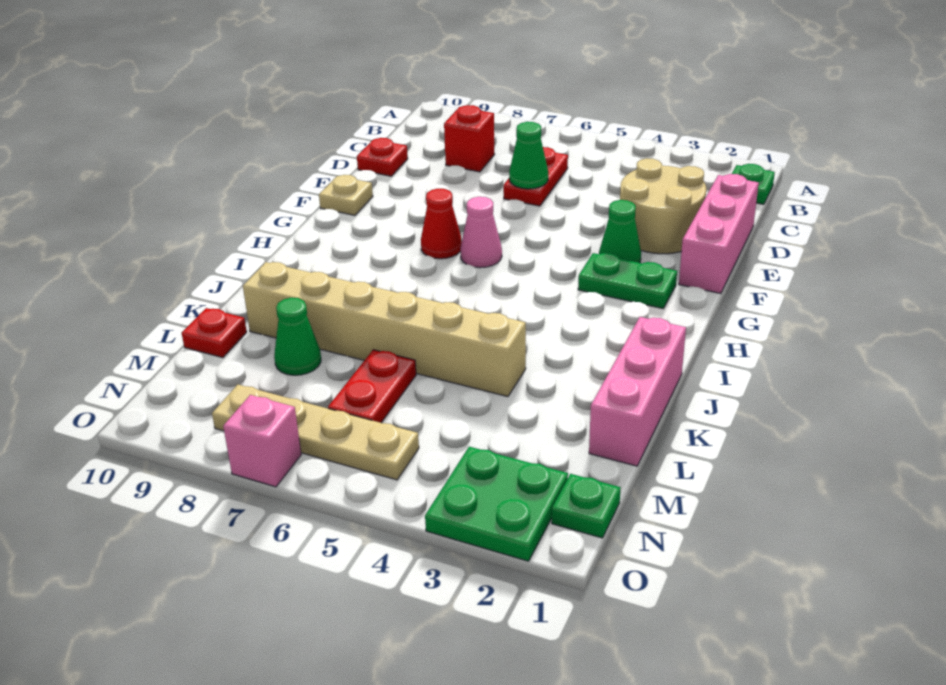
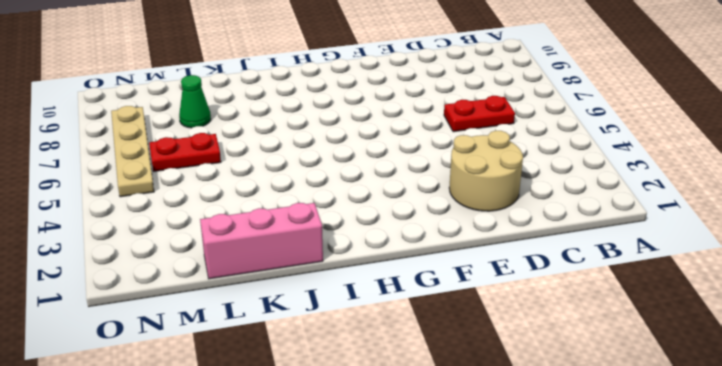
none -> green plate B1 level 1
none -> red brick C8 level 1
none -> pink brick D1:F1 level 1

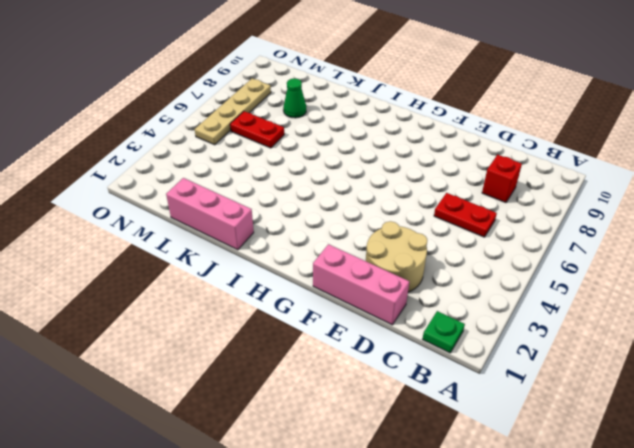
none -> red plate D10 level 1
none -> green cone F3 level 1
none -> tan plate F10 level 1

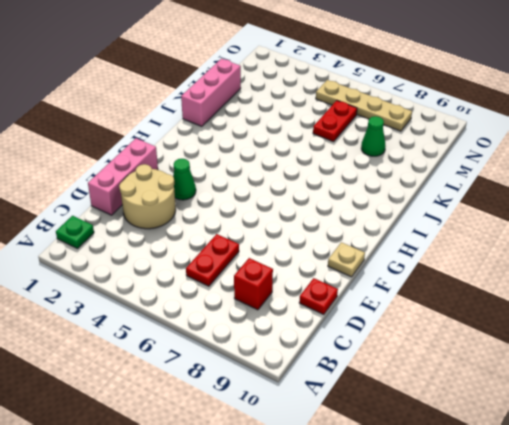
none -> green plate G2:G3 level 1
none -> pink cone G6 level 1
none -> red cone G7 level 1

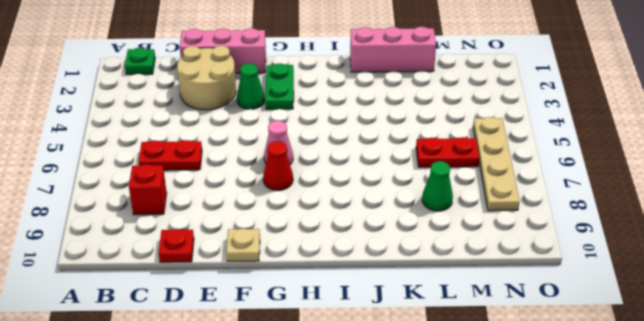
none -> tan brick K4:K9 level 1
none -> red plate L10 level 1
none -> green plate N1 level 1

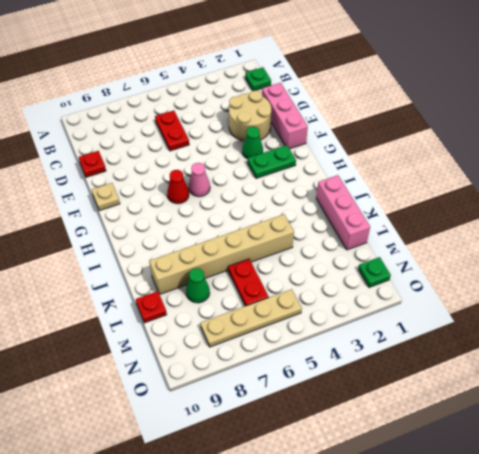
none -> red brick C8 level 1
none -> green plate N2:O3 level 1
none -> pink brick O7 level 1

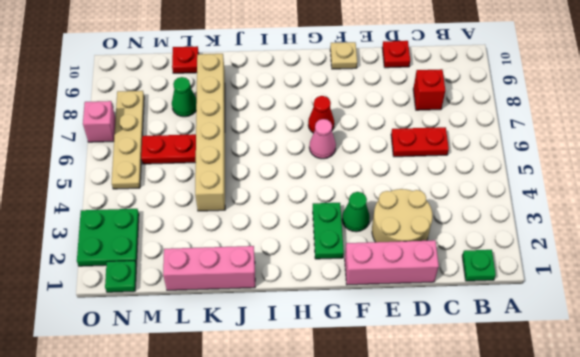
none -> green cone D6 level 2

